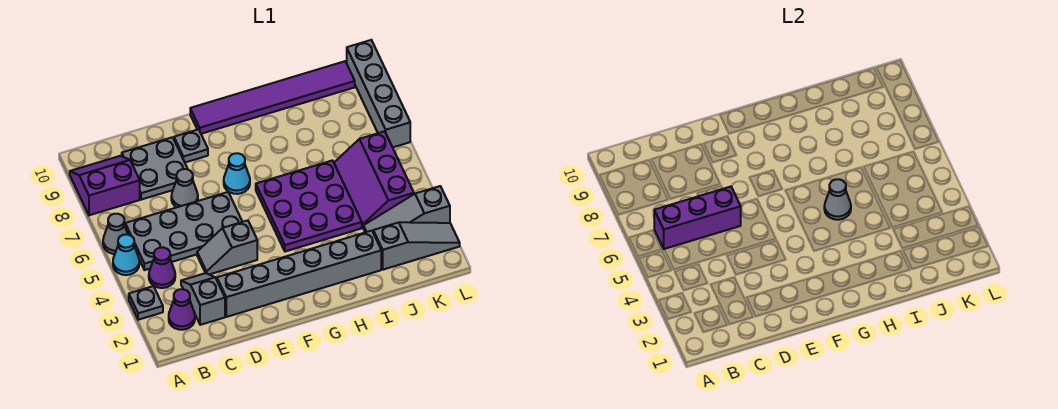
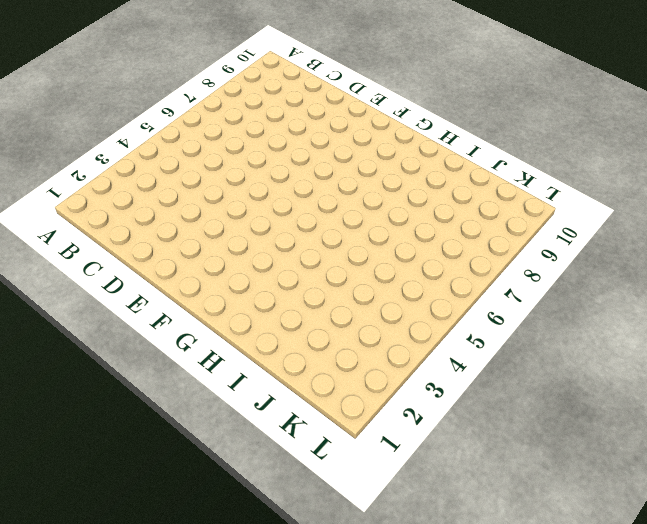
none -> grey plate A3 level 1
none -> cyan cone A5 level 1
none -> grey cone A6 level 1

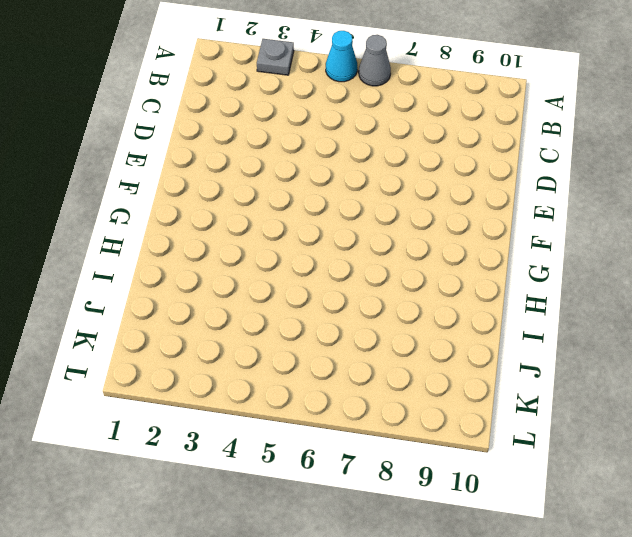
none -> purple slope A8:B9 level 1 top 8
none -> purple cone B2 level 1
none -> purple cone B4 level 1

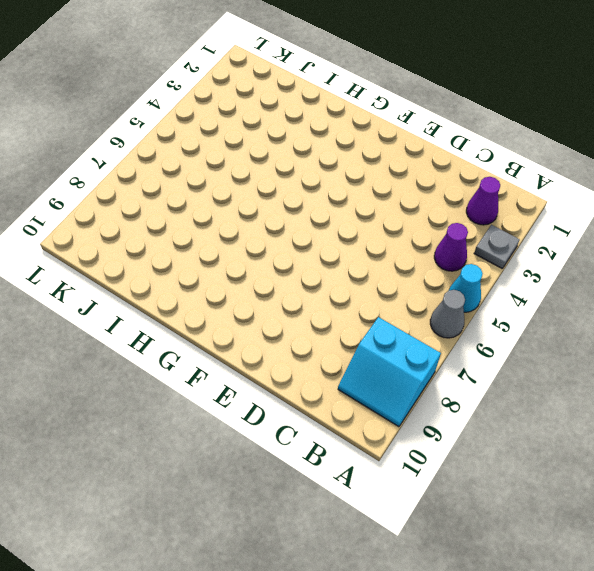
cyan slope A8:B9 level 1 top 8 -> purple slope A8:B9 level 1 top 8
none -> grey plate B5:E6 level 1
none -> grey slope C2:C3 level 1 top 2
none -> grey plate C8:D9 level 1

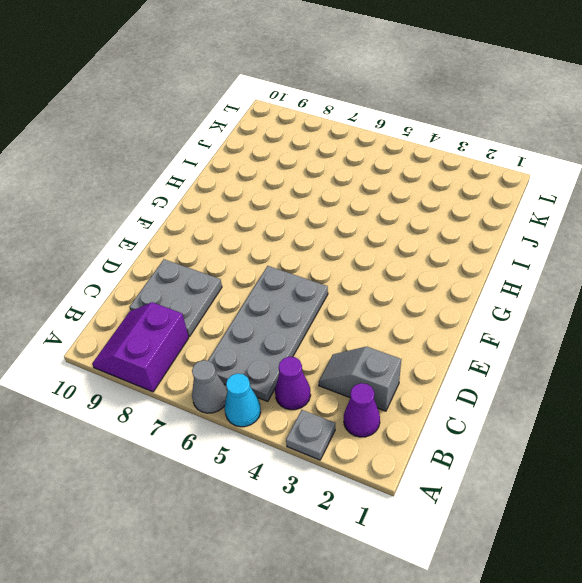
none -> grey brick D2:I2 level 1
none -> grey slope D4:E4 level 1 top E
none -> grey cone D7 level 1

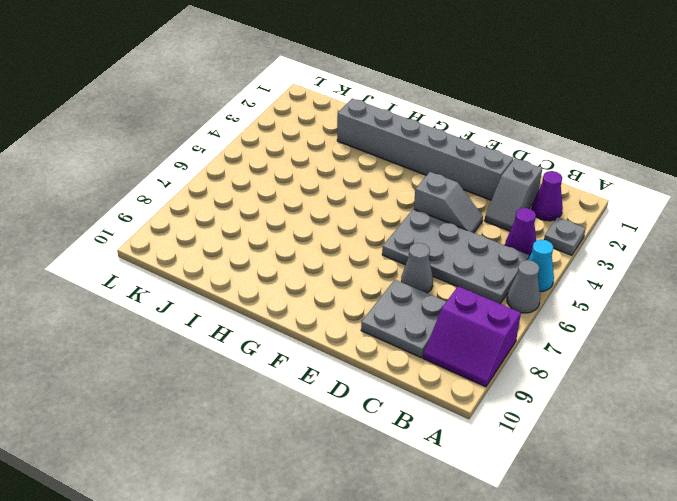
none -> grey plate E9 level 1
none -> cyan cone F7 level 1
none -> purple tile F10:K10 level 1

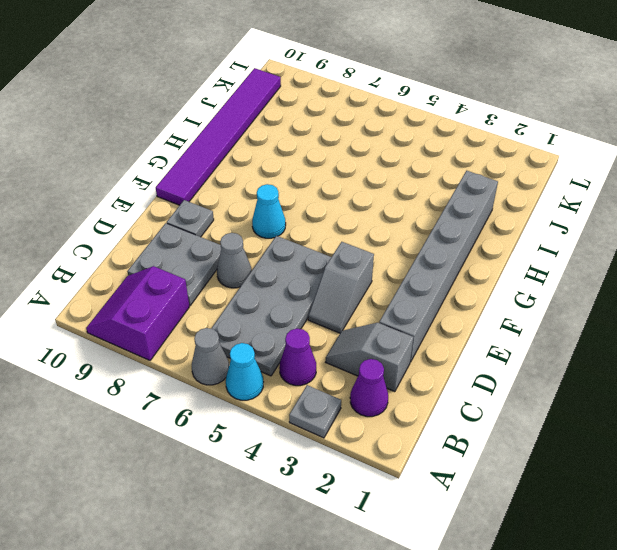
none -> purple plate G4:I6 level 1
none -> grey slope J2:L2 level 1 top J
none -> grey slope J3:L3 level 1 top L

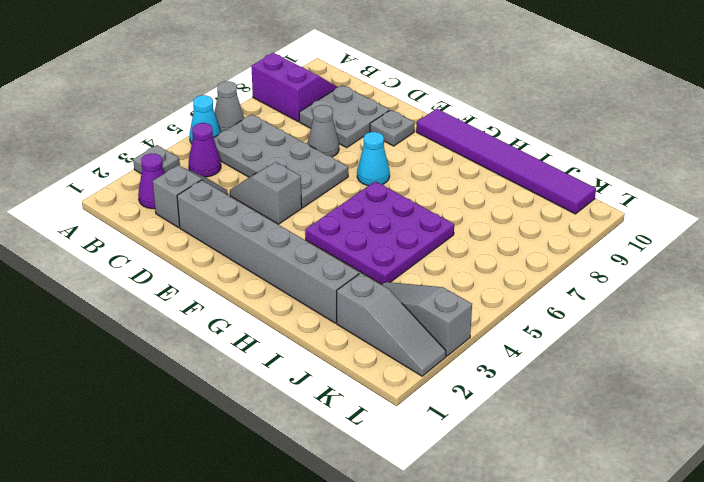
none -> purple slope J4:K6 level 1 top K
none -> grey brick L7:L10 level 1
none -> purple brick B6:D6 level 2

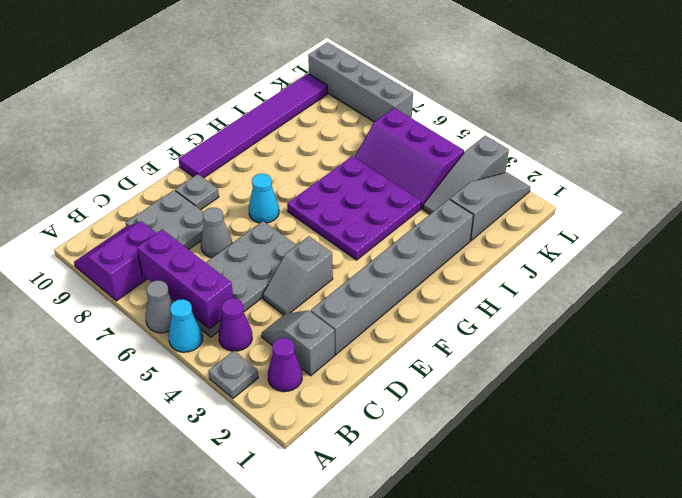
purple brick B5:B7 level 2 -> purple brick B6:D6 level 2
none -> grey cone H5 level 2

